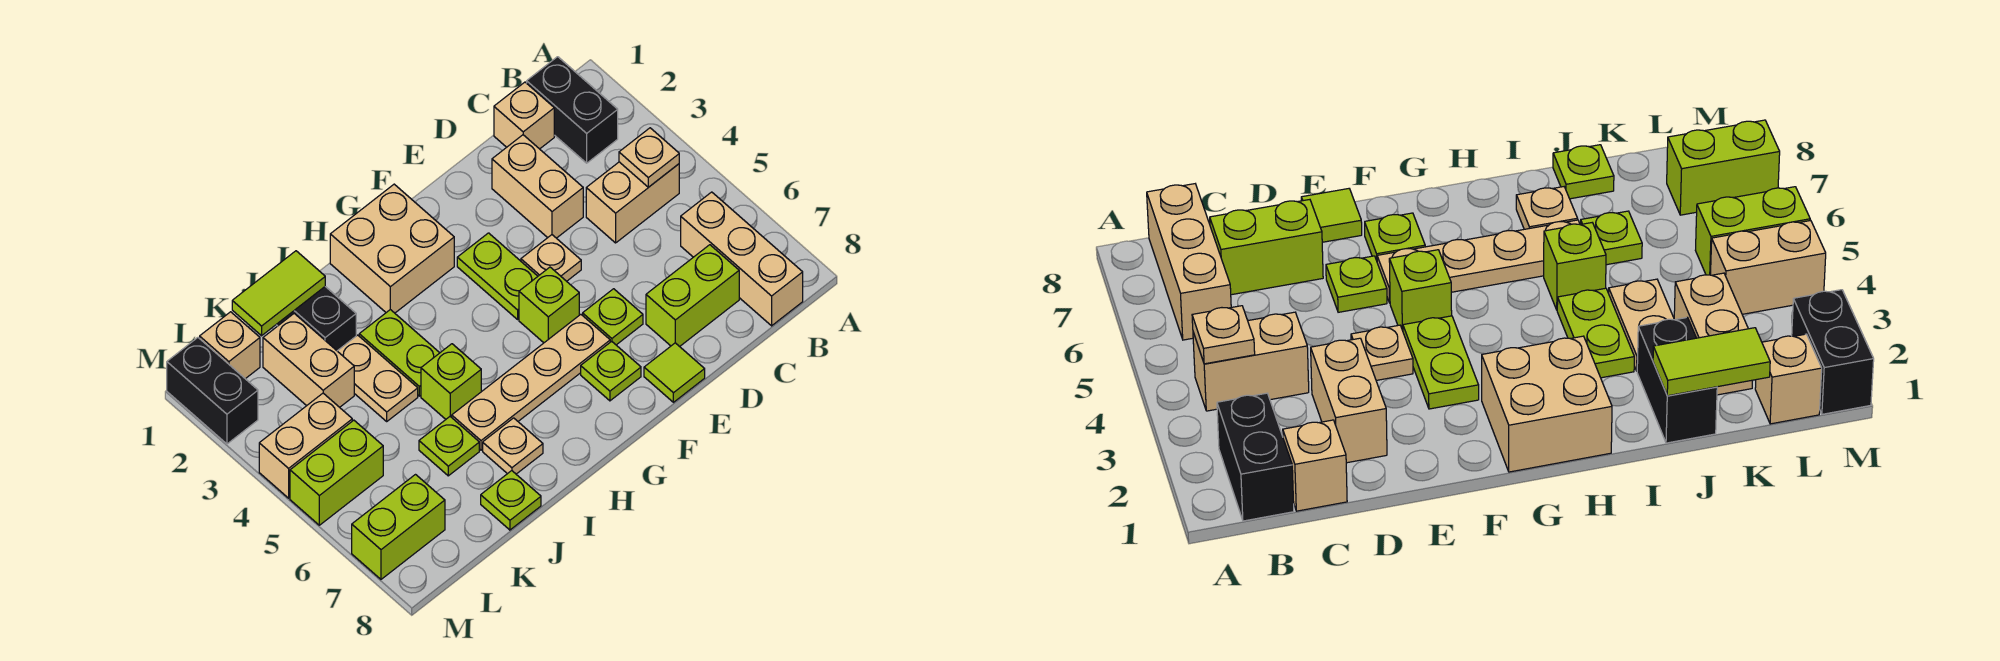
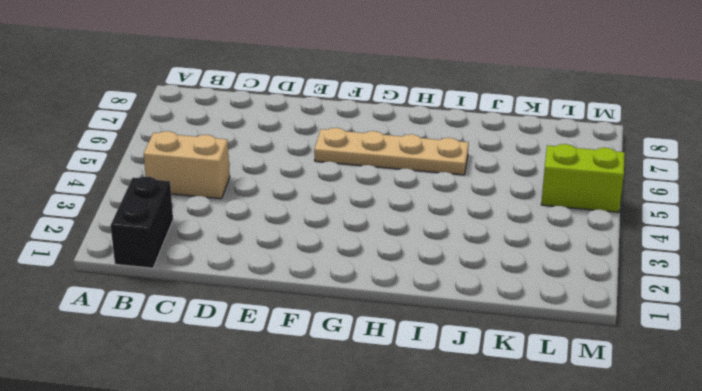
none -> tan brick B6:B8 level 1
none -> tan brick C1 level 1
none -> lime brick C7:D7 level 1

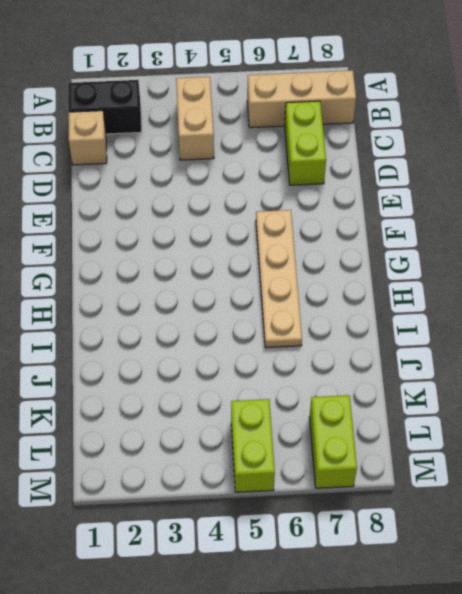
none -> tan brick D2:D3 level 1
none -> tan plate E4 level 1
none -> lime plate E6 level 1

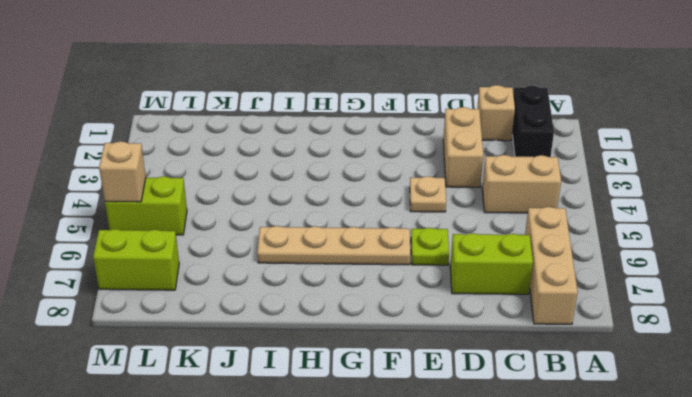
tan brick M5 level 2 -> tan brick L1 level 1
none -> lime tile E8 level 1
none -> lime plate F3:F4 level 1
none -> lime brick F5 level 1

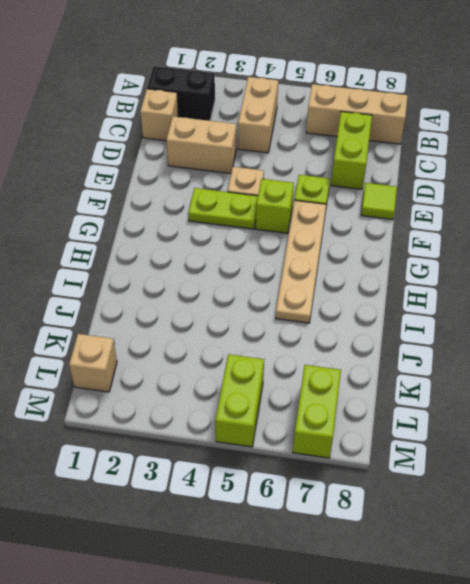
none -> lime plate F7 level 1
none -> tan brick G1:H2 level 1
none -> lime plate I3:I4 level 1

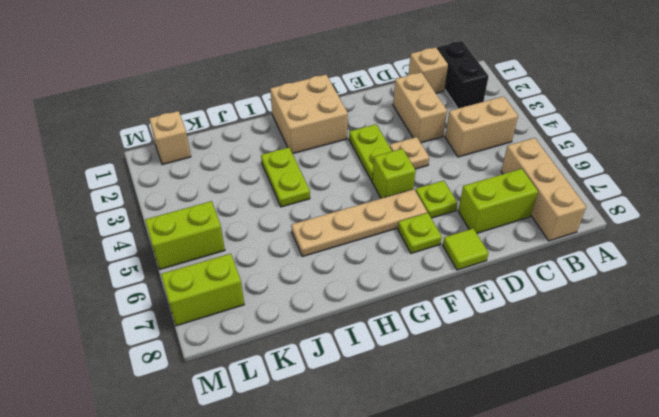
none -> lime brick I5 level 1
none -> tan plate I7 level 1
none -> black brick J1:J2 level 1

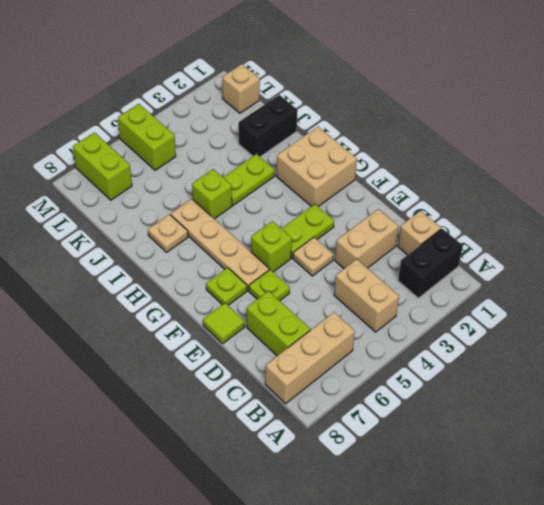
none -> tan plate J3:J4 level 1
none -> lime plate J6 level 1
none -> lime plate J8 level 1

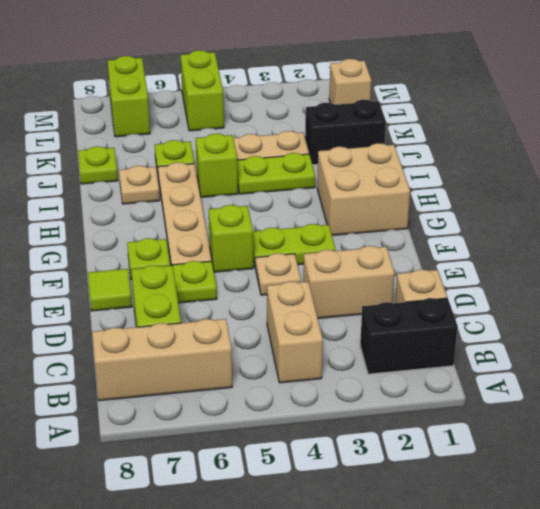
none -> tan brick K2:K3 level 1
none -> tan brick L4:M4 level 1
none -> black brick M1:M2 level 1

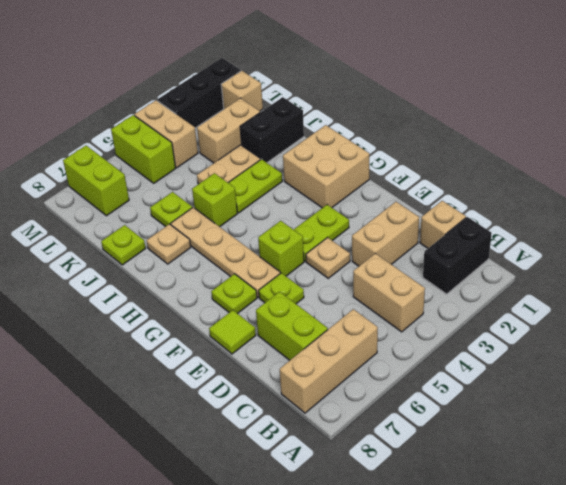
black brick M1:M3 level 1 -> black brick M1:M2 level 1
none -> tan plate B4 level 2
none -> lime tile J1:K1 level 2

